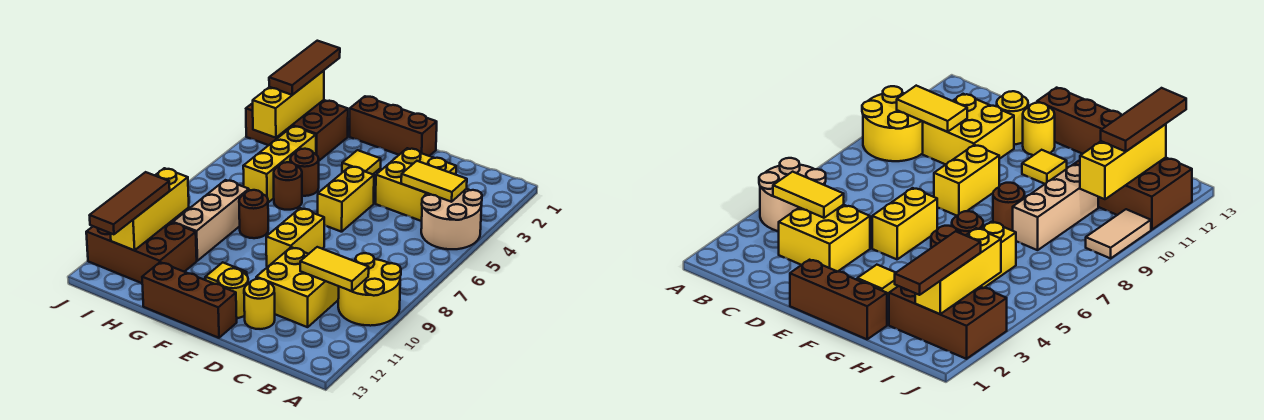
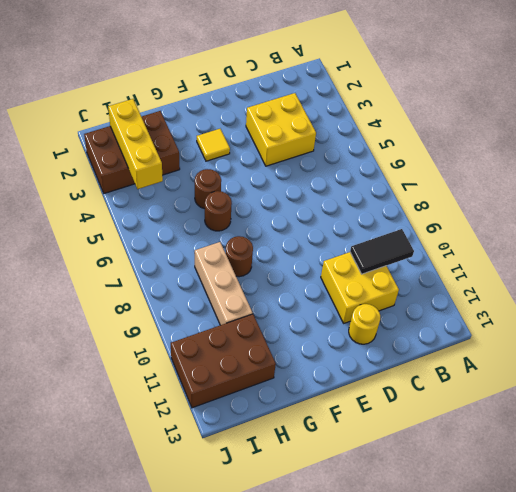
black tile B10:C10 level 2 -> yellow tile B10:C10 level 2
none -> tan round brick A4:B5 level 1
none -> yellow round brick A9:B10 level 1
none -> brown brick E1:G1 level 1

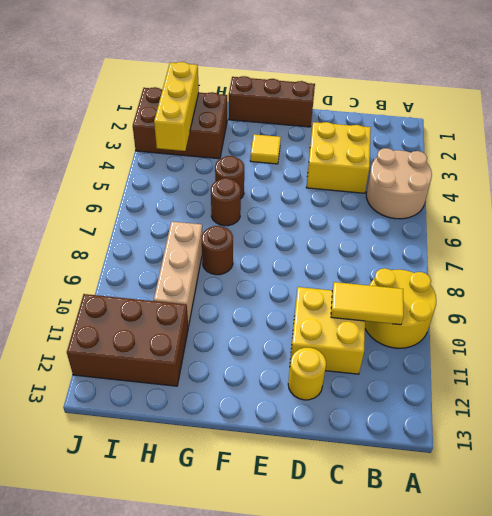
none -> yellow brick E5:E6 level 1
none -> yellow brick E8:E9 level 1
none -> yellow round brick E12 level 1

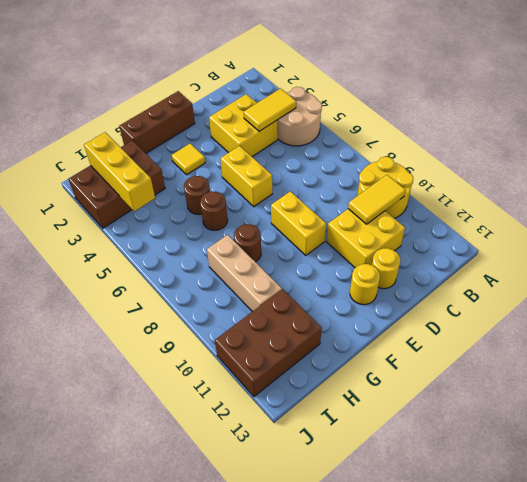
none -> brown brick E13:G13 level 1
none -> yellow tile F11 level 1
none -> yellow brick H4:H6 level 1

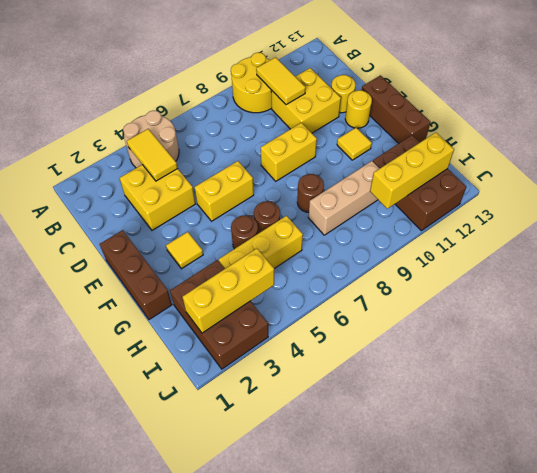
none -> tan tile J9:J10 level 1
none -> brown tile I1:I3 level 3
none -> brown tile I11:I13 level 3

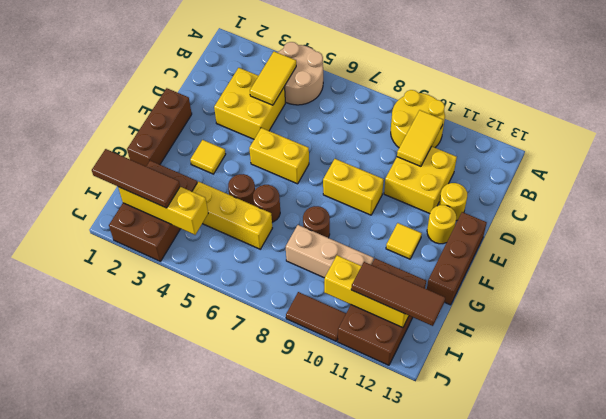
brown tile J9:J10 level 1 -> tan tile J9:J10 level 1

